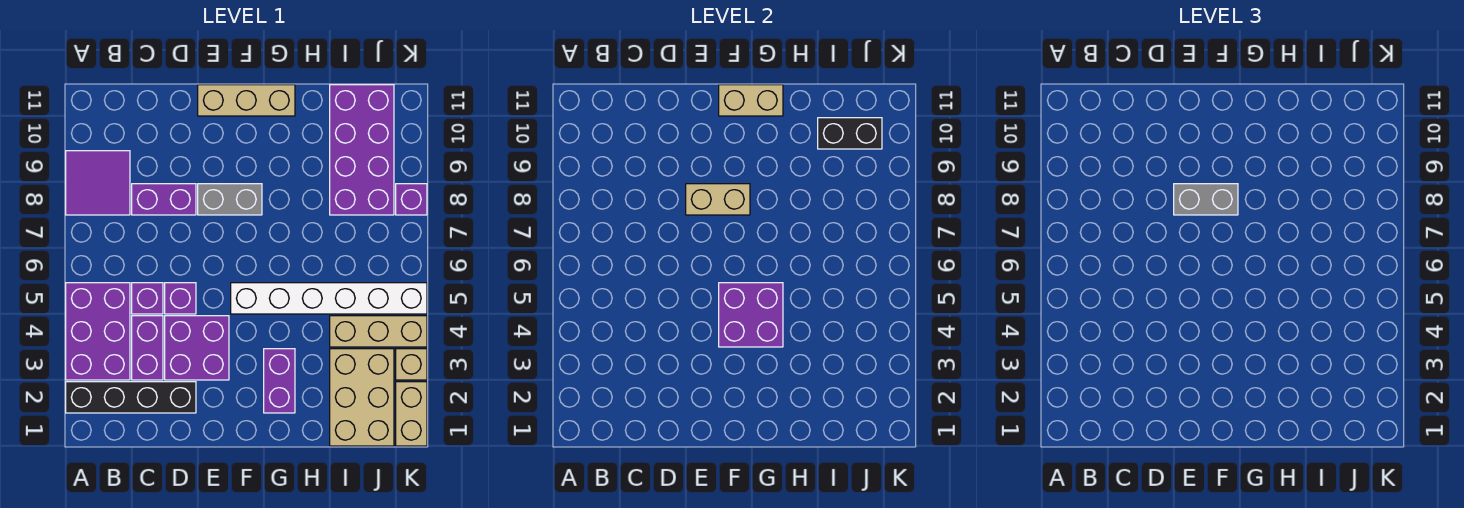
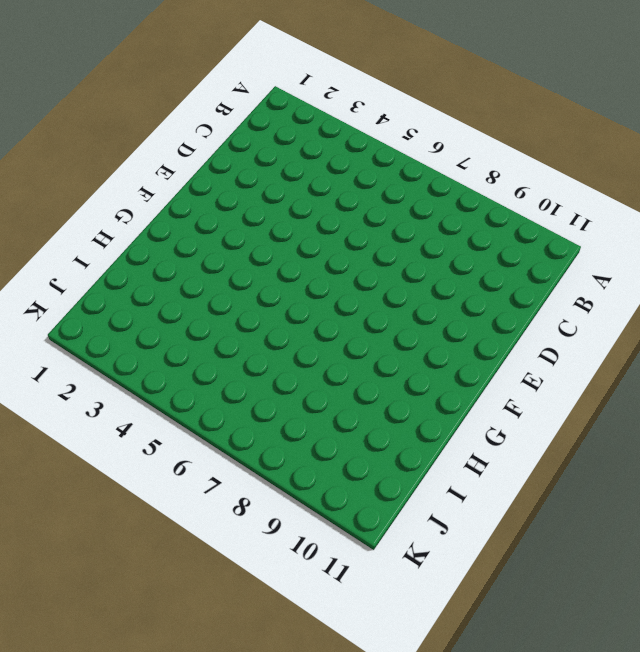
none -> black brick A2:D2 level 1
none -> purple brick A3:B5 level 1
none -> purple tile A8:B9 level 1

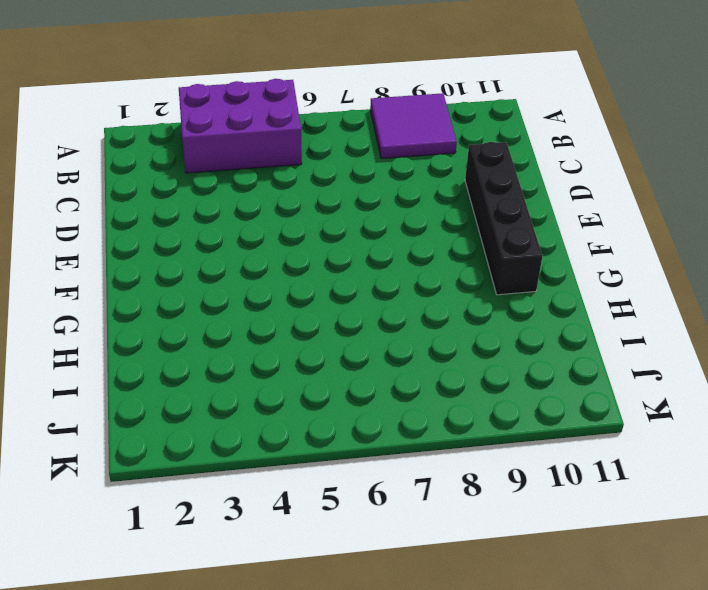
black brick D10:G10 level 1 -> black brick A2:D2 level 1
none -> purple brick C3:C4 level 1
none -> purple brick C5 level 1
none -> purple brick C8:D8 level 1

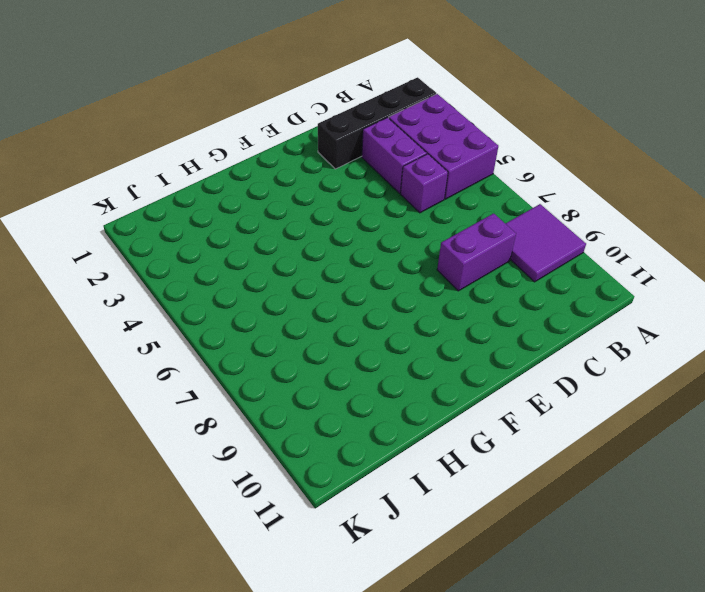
none -> purple brick D3:E4 level 1
none -> purple brick D5 level 1
none -> grey brick E8:F8 level 1

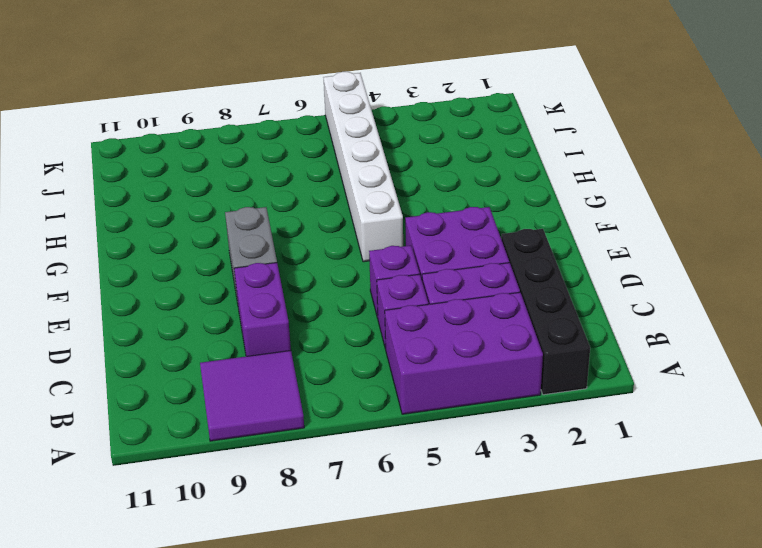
none -> tan brick E11:G11 level 1
none -> purple brick G2:G3 level 1
none -> tan brick I1:J3 level 1

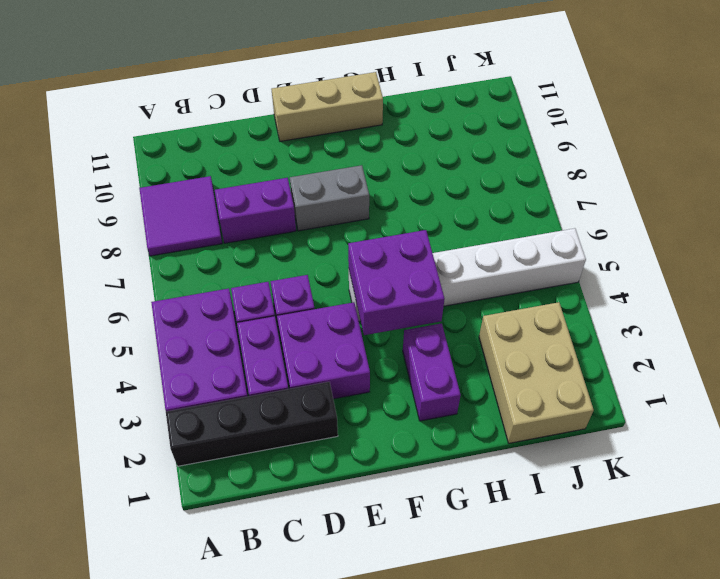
none -> tan brick I4:K4 level 1
none -> purple brick I8:J11 level 1
none -> tan brick K1:K2 level 1

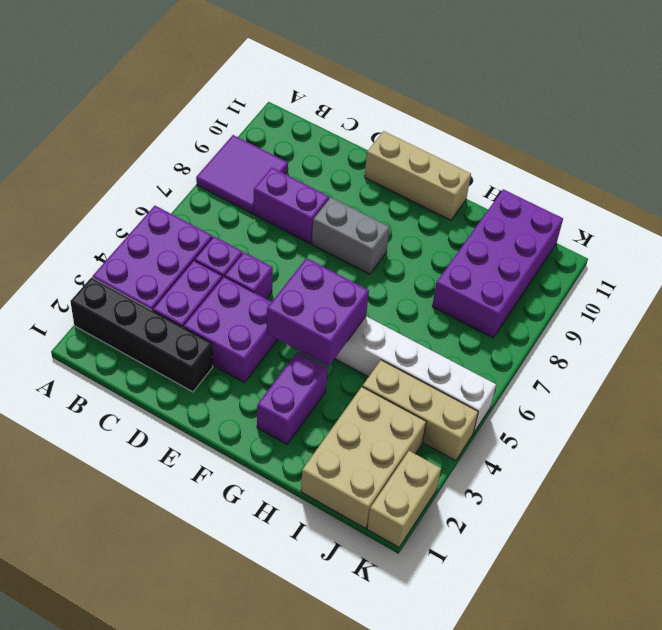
none -> tan brick K3 level 1
none -> purple brick K8 level 1
none -> tan brick E8:F8 level 2

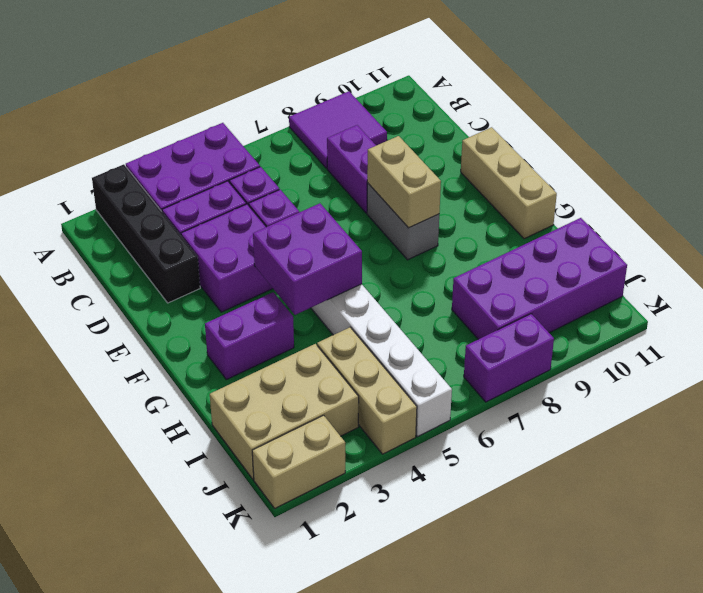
purple brick K7:K8 level 1 -> purple brick K8 level 1
none -> tan brick K3 level 1
none -> tan brick F11:G11 level 2
none -> black brick I10:J10 level 2

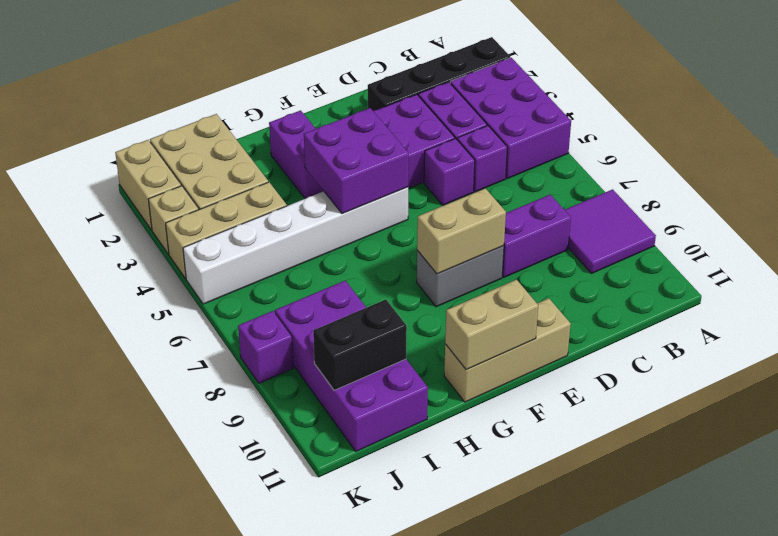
none -> grey brick E8:F8 level 3

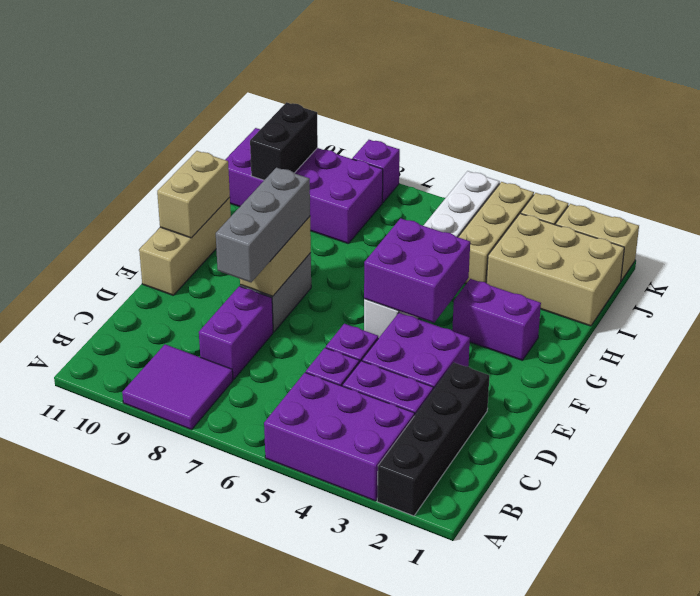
grey brick D8:F8 level 3 -> grey brick E8:F8 level 3

